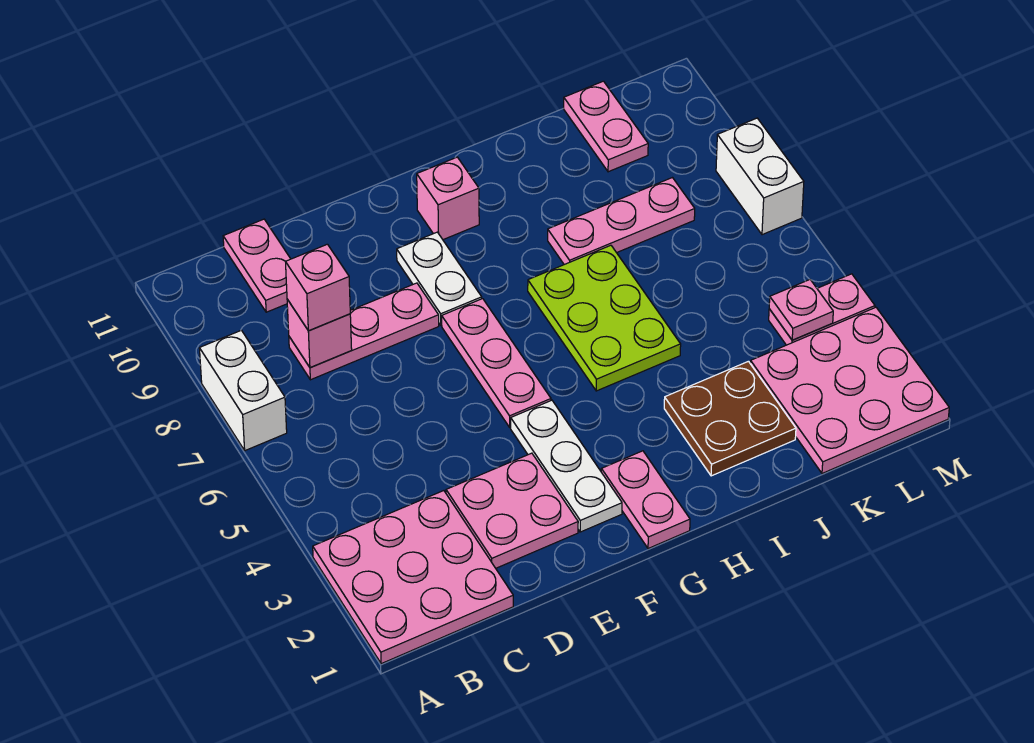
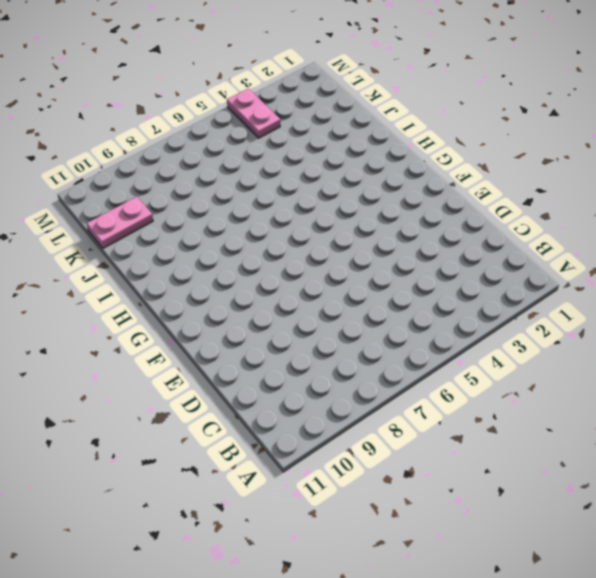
none -> pink plate A1:C3 level 1
none -> white brick A7:A8 level 1
none -> pink plate C8:E8 level 1

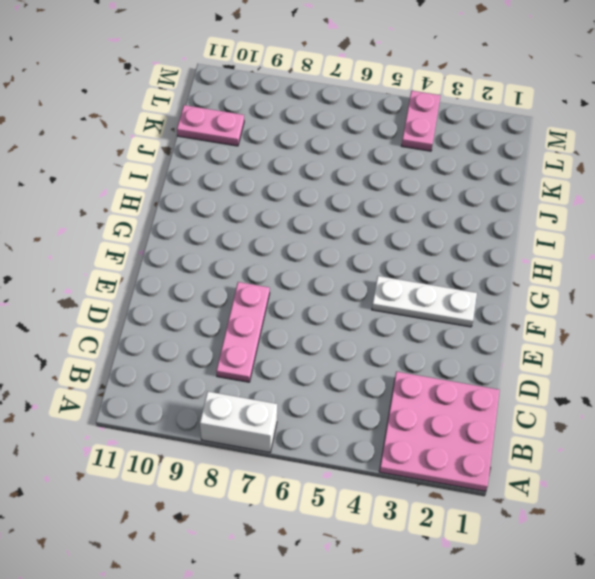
none -> pink plate C10:C11 level 1
none -> pink plate D2:E3 level 1
none -> pink plate F5:F7 level 1

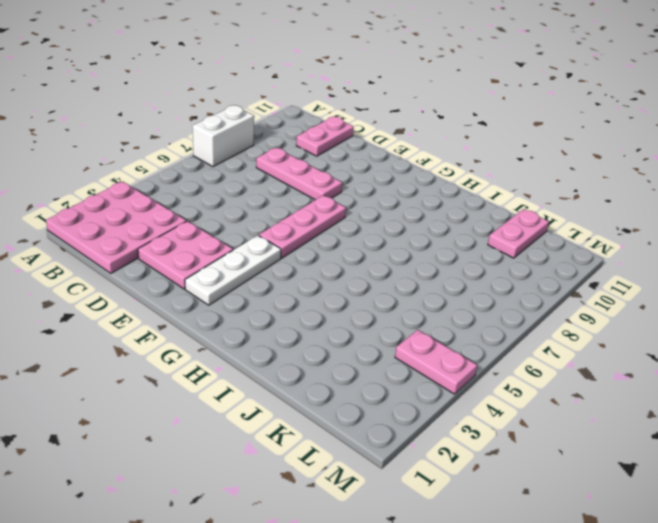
none -> white plate F8:F9 level 1
none -> pink plate G1:G2 level 1
none -> pink brick G10 level 1

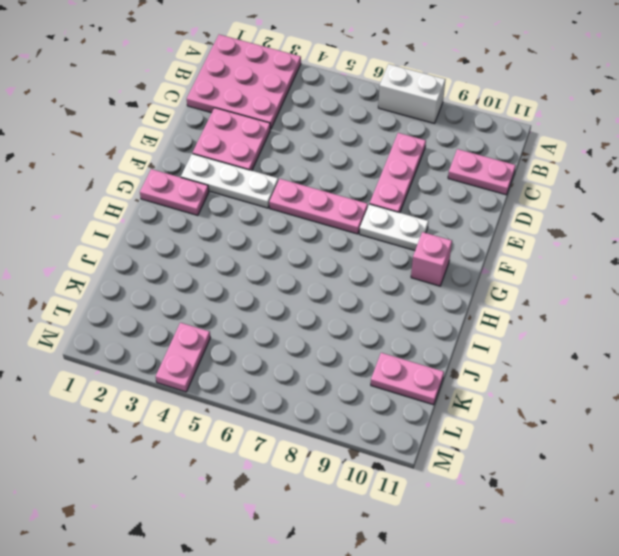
none -> lime plate H5:I7 level 1
none -> brown plate I2:J3 level 1
none -> pink plate I8:K8 level 1

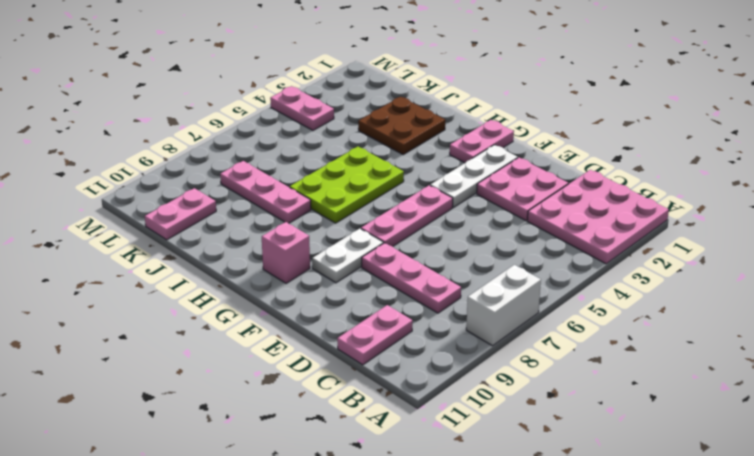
none -> pink plate K1:M3 level 1
none -> white brick M7:M8 level 1
none -> pink brick C8 level 2

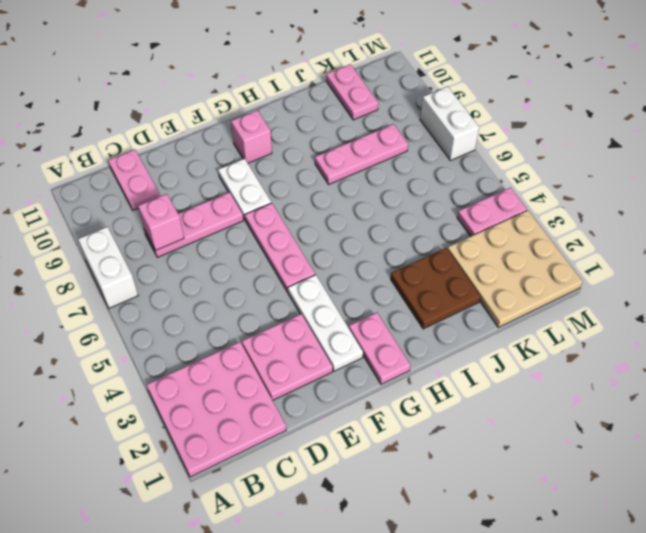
tan plate K1:M3 level 1 -> pink plate K1:M3 level 1
none -> lime plate H5:I7 level 1
none -> pink plate L4 level 2
none -> pink brick C8 level 3

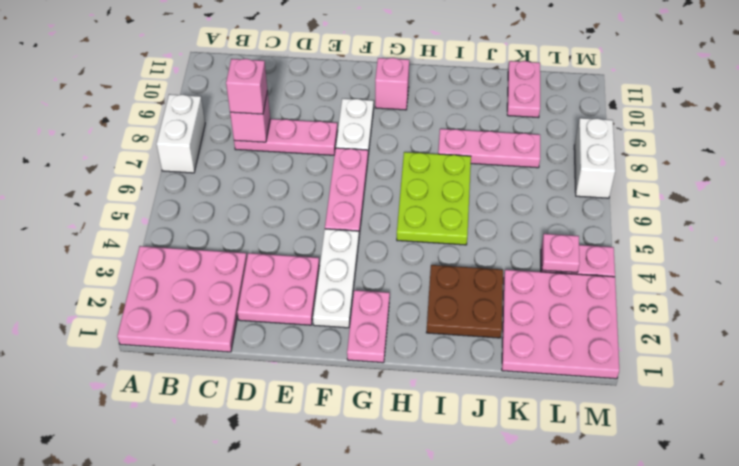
none -> pink plate C10:C11 level 1

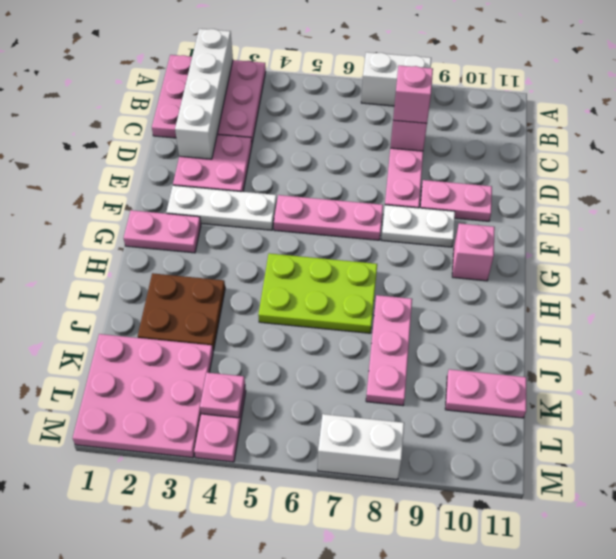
white brick A2:D2 level 2 -> none
pink plate E9:E10 level 1 -> pink plate C10:C11 level 1

